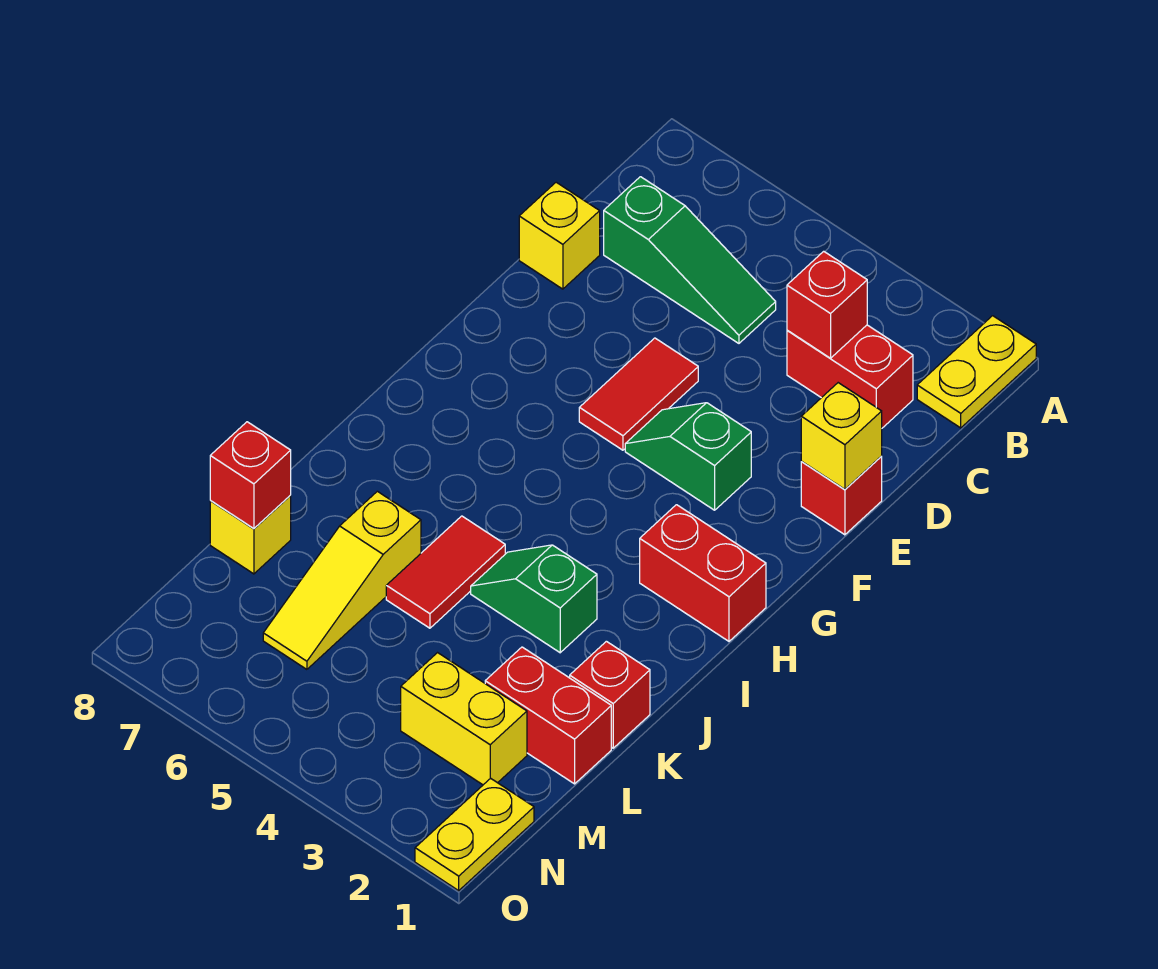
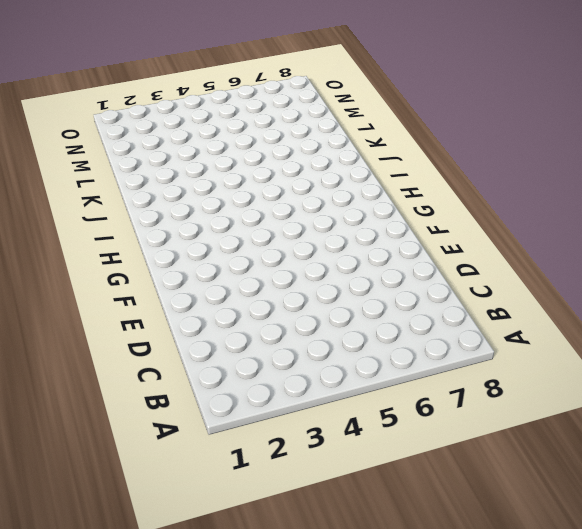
none -> yellow plate A1:B1 level 1
none -> red brick C2:C3 level 1
none -> green slope C5:C7 level 1 top 7

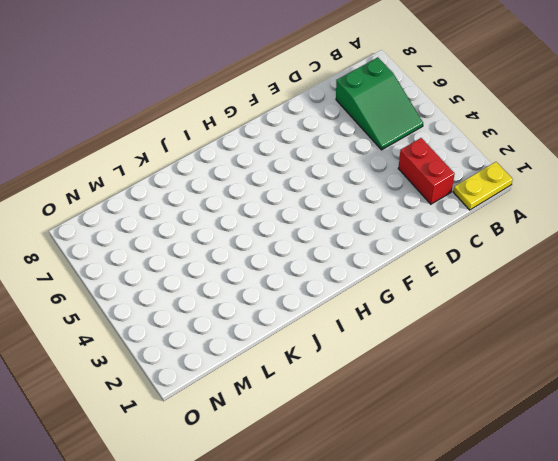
green slope B5:C7 level 1 top 7 -> green slope C5:C7 level 1 top 7
none -> yellow brick D8 level 1
none -> red brick E1 level 1
none -> red tile E5:F5 level 1

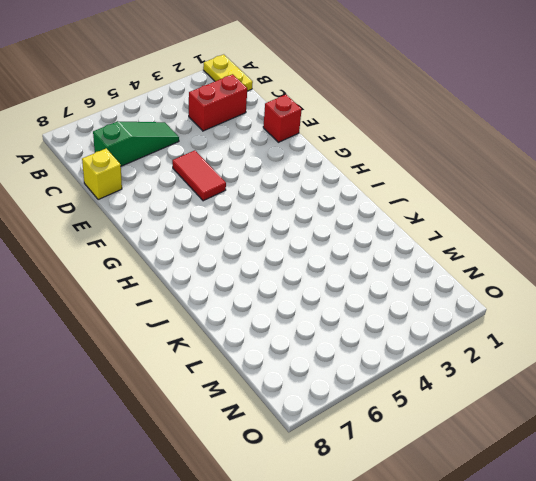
none -> green slope F3:F4 level 1 top 3
none -> red brick H1:H2 level 1
none -> green slope J3:J4 level 1 top 3

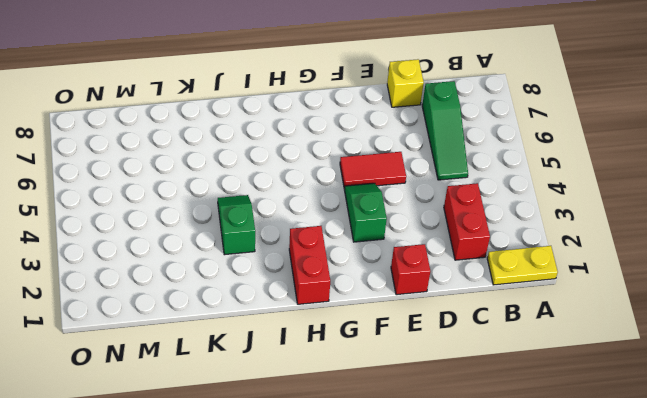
none -> red tile J5:K5 level 1
none -> red brick K1 level 1
none -> yellow slope K6:M6 level 1 top K

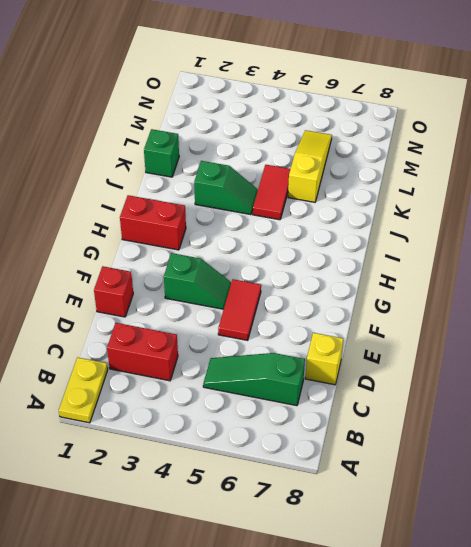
green brick K1 level 1 -> red brick K1 level 1
none -> red brick L1:L2 level 1
none -> yellow brick L8 level 1
none -> yellow brick M2:M3 level 1

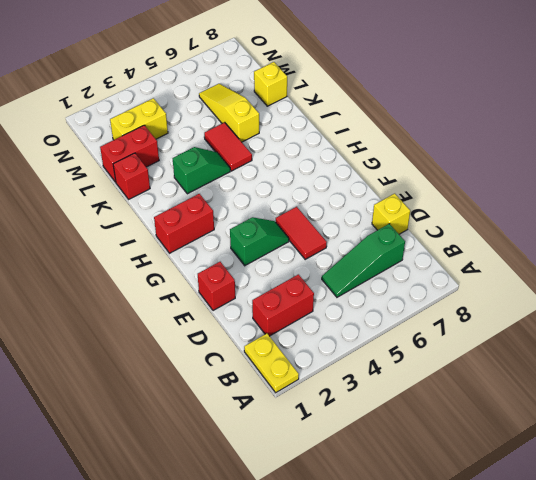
none -> yellow plate N1:O1 level 1
none -> red brick C3 level 2
none -> yellow brick E1 level 2

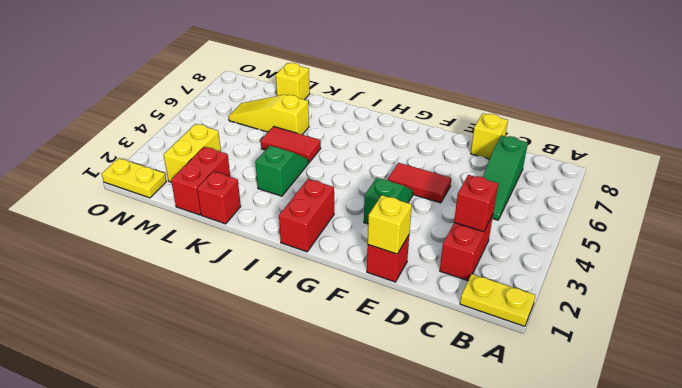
none -> red brick L8 level 2

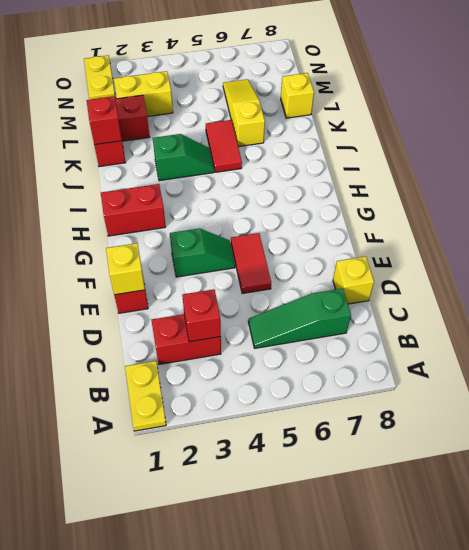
red brick K1 level 2 -> red brick L8 level 2

